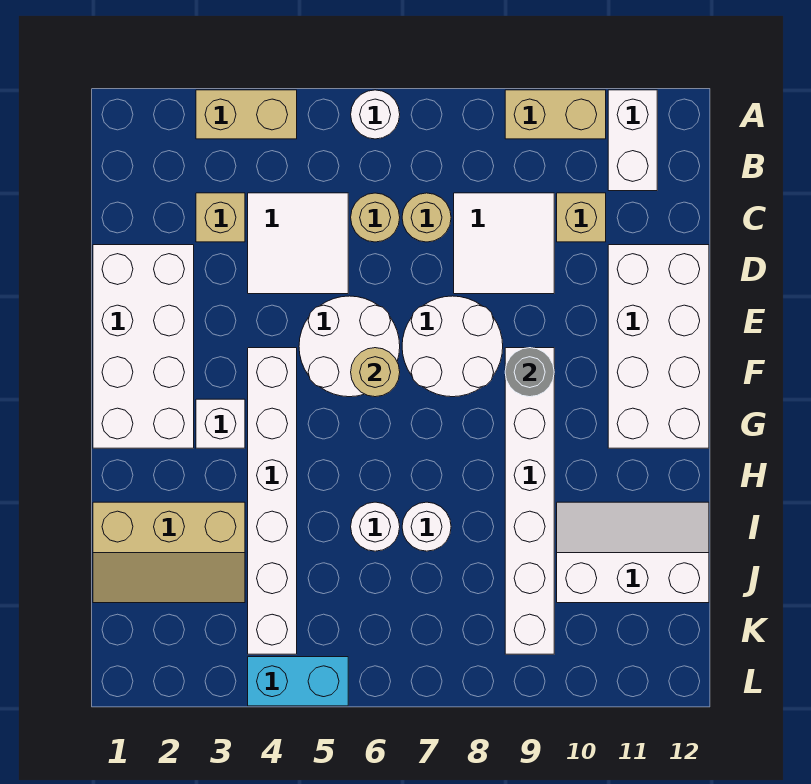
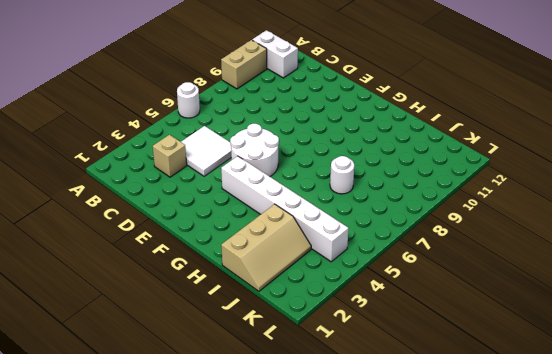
none -> tan brick A3:A4 level 1
none -> tan round brick C6 level 1
none -> tan round brick C7 level 1

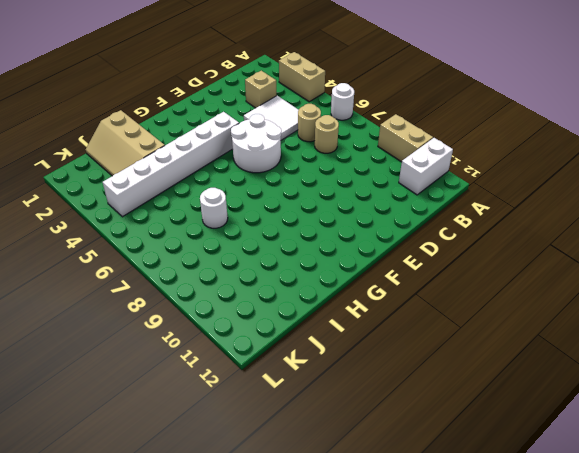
none -> white tile C8:D9 level 1
none -> tan brick C10 level 1
none -> white brick D1:G2 level 1

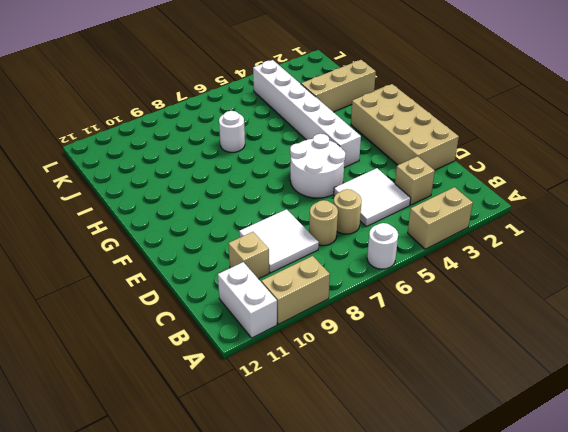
tan brick D1:G2 level 1 -> white brick D1:G2 level 1
none -> white brick D11:G12 level 1
none -> white round brick E7:F8 level 1
none -> white brick F9:K9 level 1

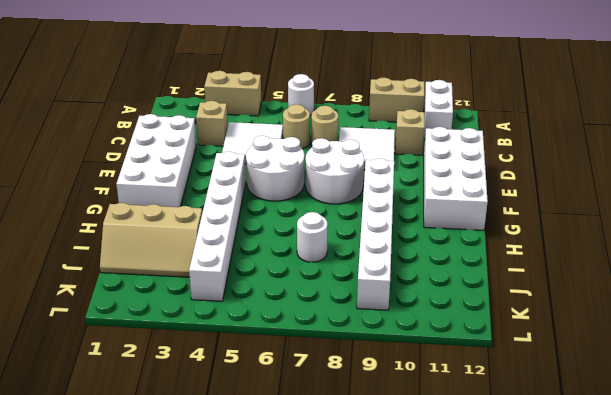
none -> white brick G3 level 1
none -> white round brick I6 level 1
none -> white slope I10:J12 level 1 top J

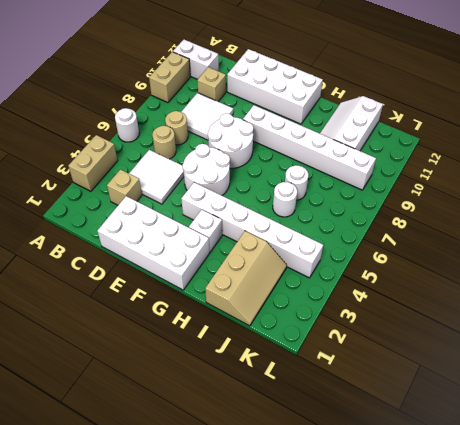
none -> cyan brick L4:L5 level 1
none -> tan round brick F6 level 2
none -> grey round brick F9 level 2

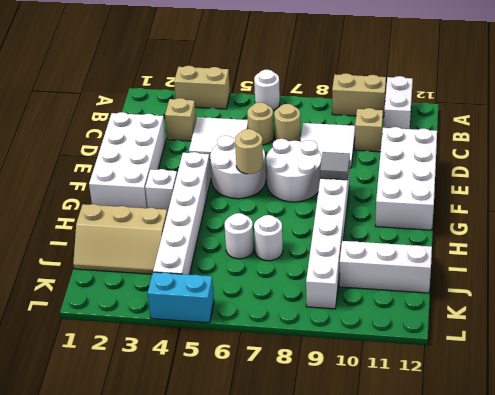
grey tile F9 level 2 -> grey round brick F9 level 2

